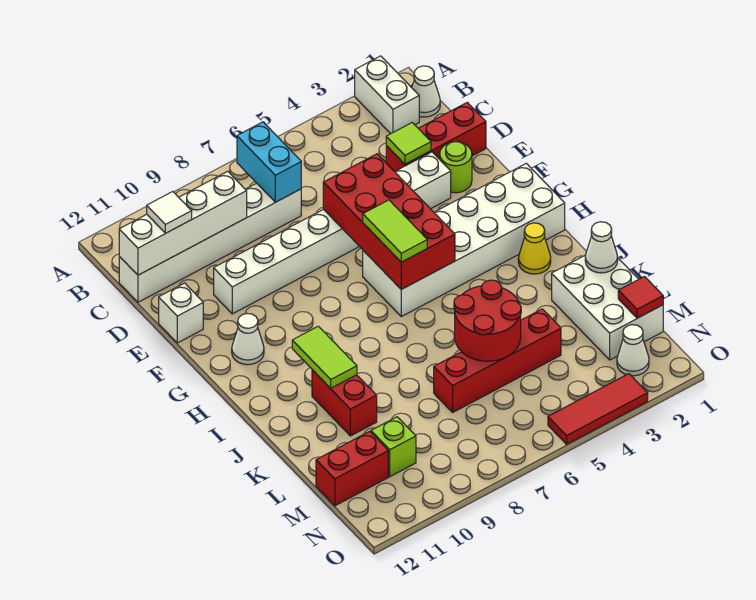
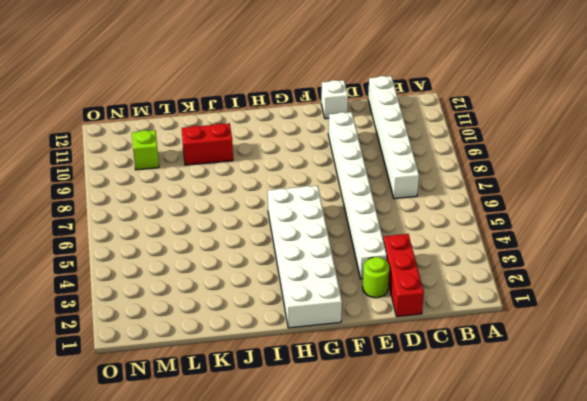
none -> white brick A2:B2 level 1
none -> white cone B1 level 1
none -> white cone G11 level 1

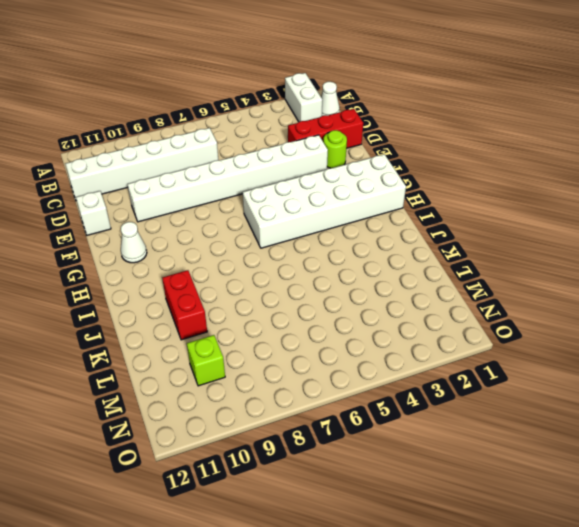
none -> yellow cone I2 level 1
none -> white brick K1:M2 level 1
none -> red brick L4:L7 level 1

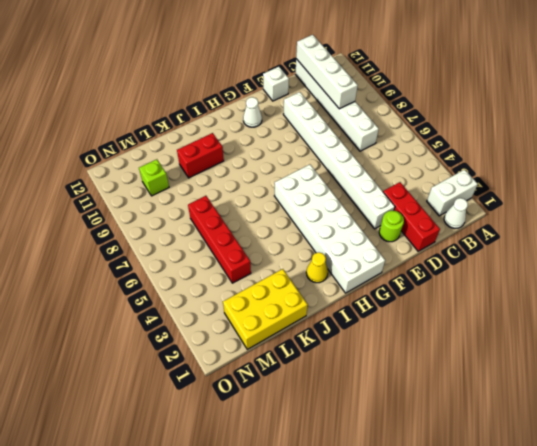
yellow brick K1:M2 level 1 -> white brick K1:M2 level 1
none -> red brick M11:M12 level 1
none -> white cone N2 level 1
none -> red tile O3:O5 level 1

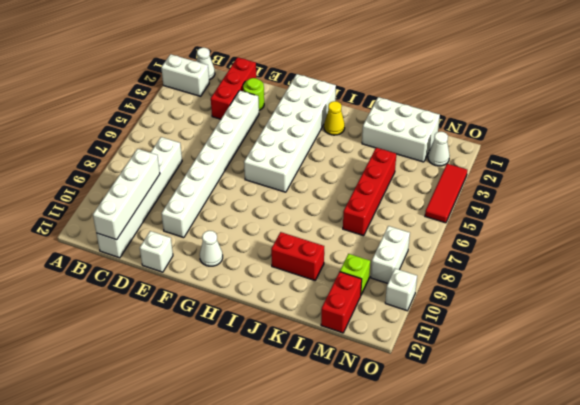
white brick N8:N9 level 1 -> none
white brick O10 level 1 -> none
none -> cyan brick B7:C7 level 2
none -> lime tile D3 level 2
none -> red brick E5:H6 level 2

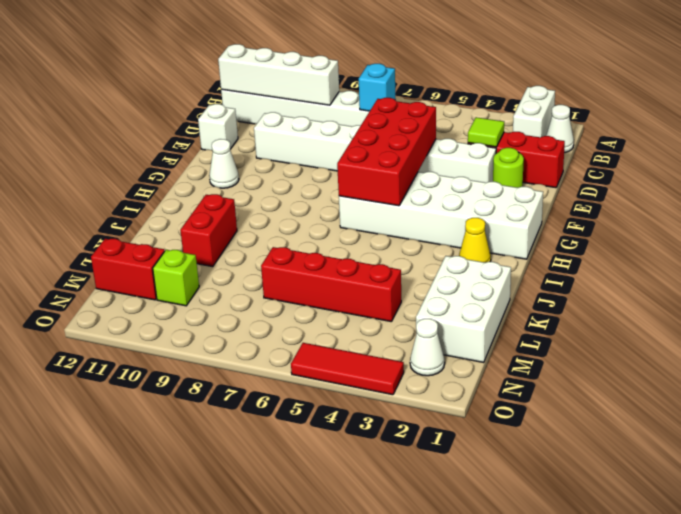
cyan brick C7 level 2 -> cyan brick B7:C7 level 2
none -> lime tile I10:J10 level 2
none -> white cone K1 level 2
none -> red round brick K5:L6 level 2

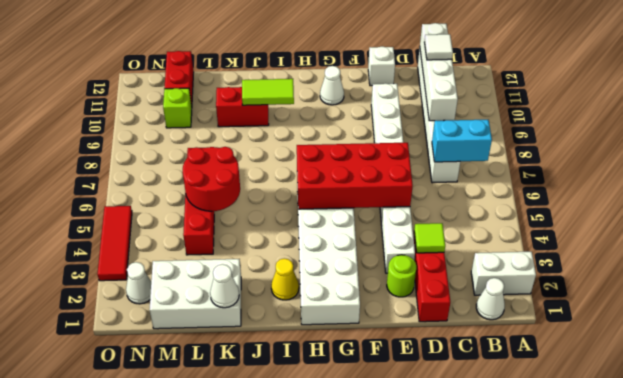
none -> red tile M1 level 2
none -> lime tile G6:H6 level 3

